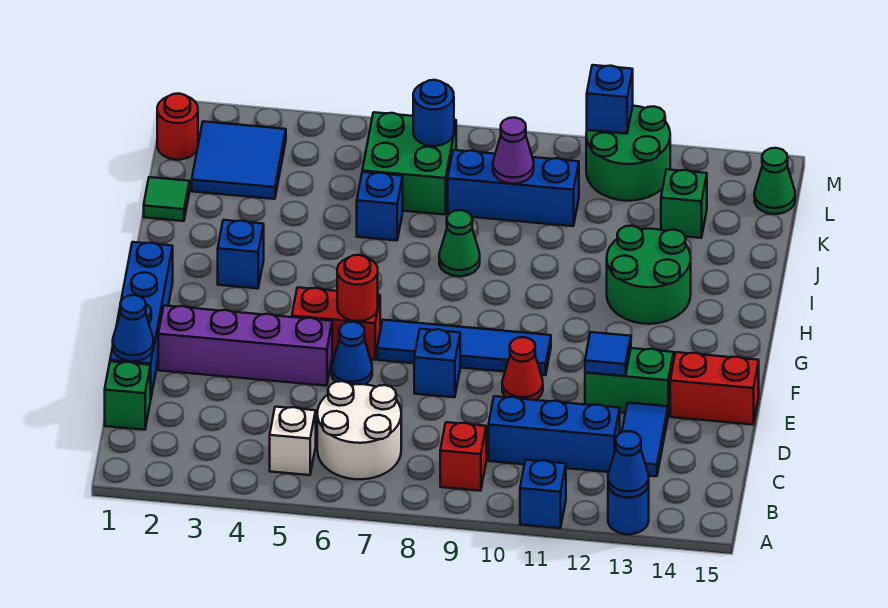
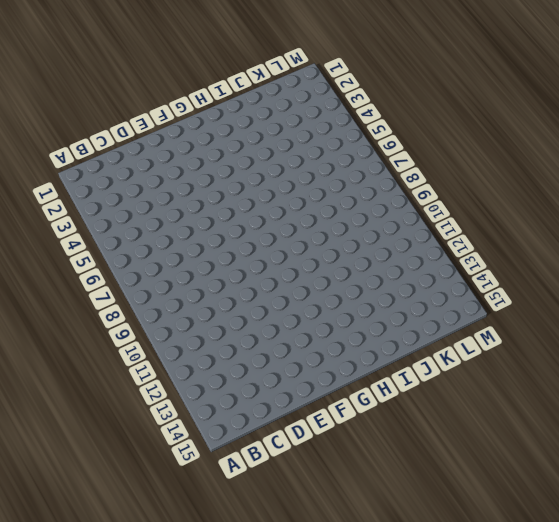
none -> blue brick A11 level 1
none -> blue round brick A13 level 1
none -> white brick B5 level 1
none -> white round brick B6:C7 level 1

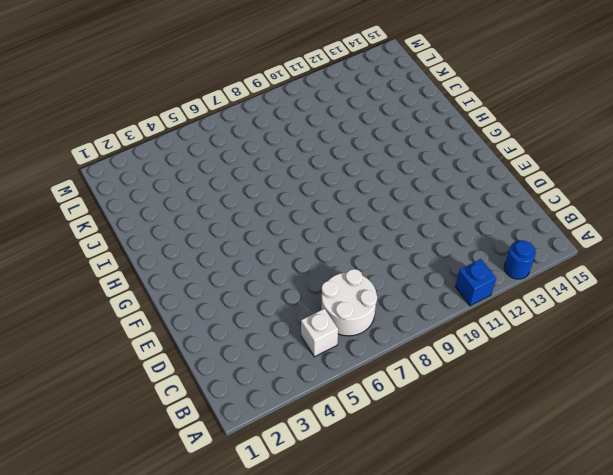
none -> red brick B9 level 1
none -> green brick C1 level 1
none -> blue brick C10:C12 level 1
none -> blue tile C13:D13 level 1

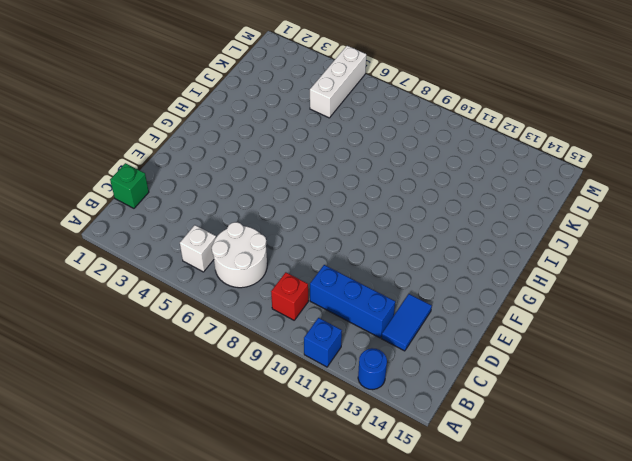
white brick K5:M5 level 1 -> none
none -> blue brick D1:G1 level 1
none -> purple brick E2:E5 level 1
none -> blue cone E6 level 1
none -> blue brick E8 level 1

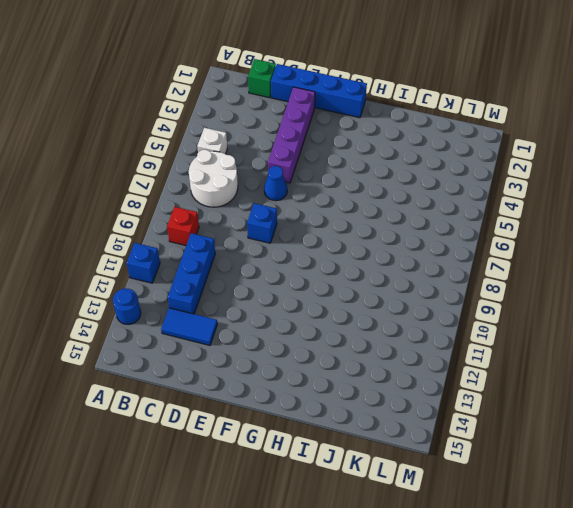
none -> red cone E10 level 1
none -> green brick E12:E13 level 1
none -> red brick E14:E15 level 1
none -> red brick F5:F6 level 1

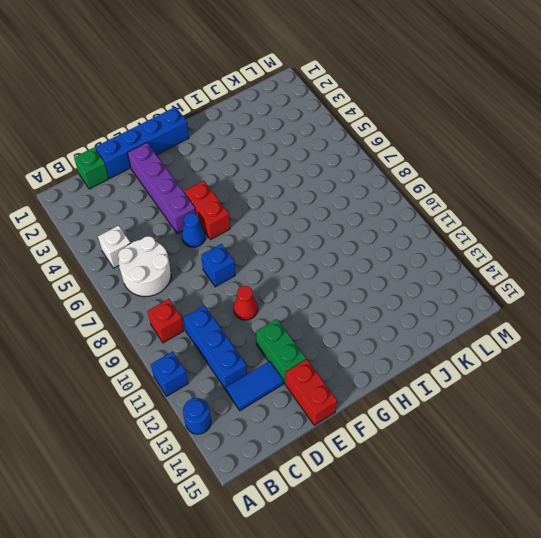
none -> blue tile F7:F10 level 1
none -> blue brick H3 level 1
none -> green round brick H12:I13 level 1
none -> green cone I8 level 1

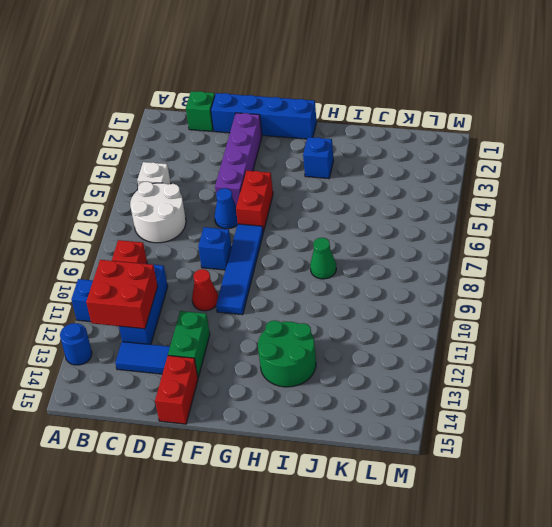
red brick B11:C12 level 2 -> none
none -> green tile J1 level 1
none -> blue brick J6 level 1
none -> blue tile K2:L3 level 1
none -> green brick K6:L7 level 1

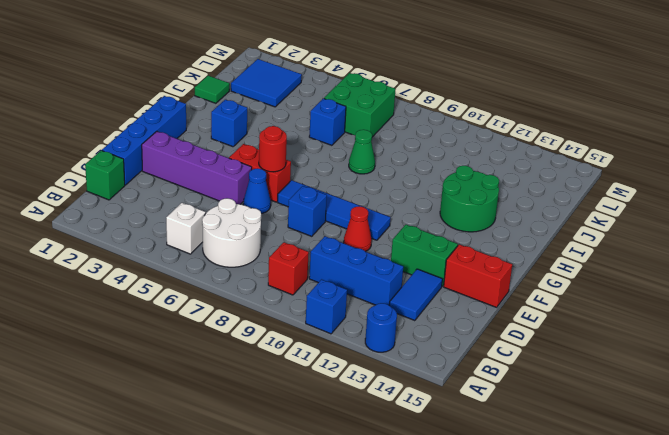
none -> blue brick K8:K10 level 1
none -> green brick K13 level 1
none -> red round brick L1 level 1
none -> green round brick L11:M12 level 1

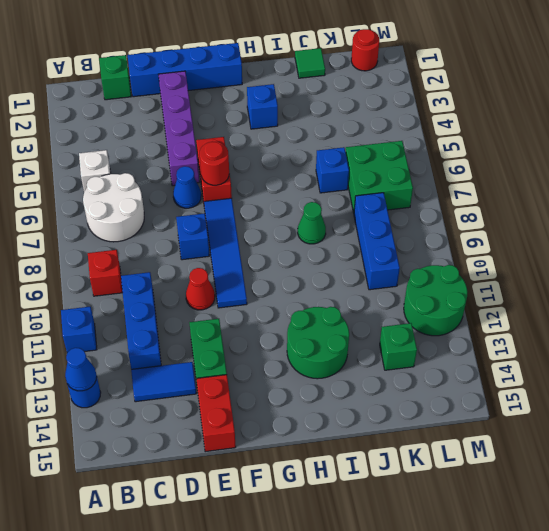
none -> blue tile K2:L3 level 1
none -> green cone L15 level 1
none -> blue cone D1 level 2
none -> blue tile E12 level 2

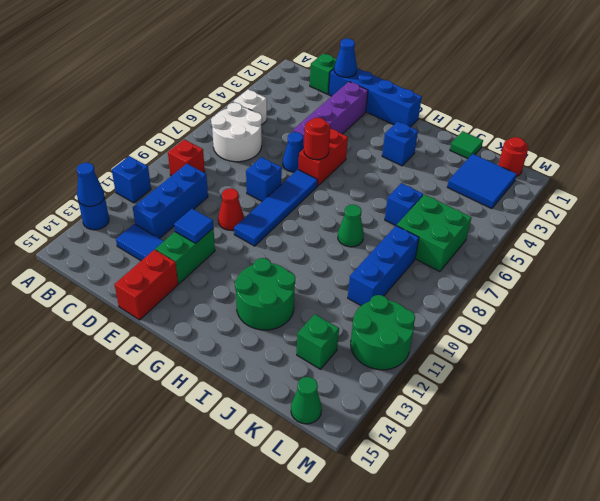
none -> purple cone K9 level 2
none -> blue round brick L7 level 2
none -> blue brick M11 level 2

